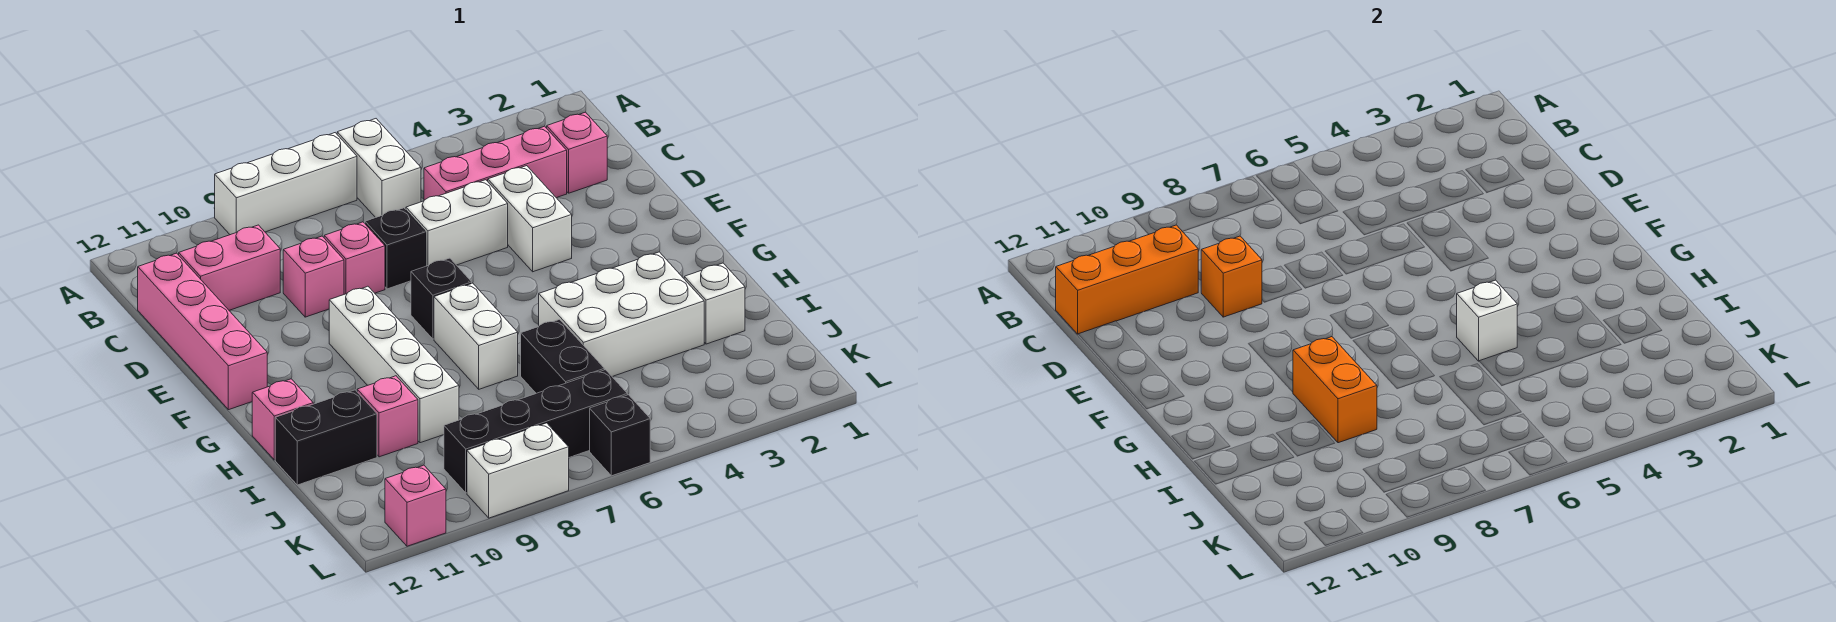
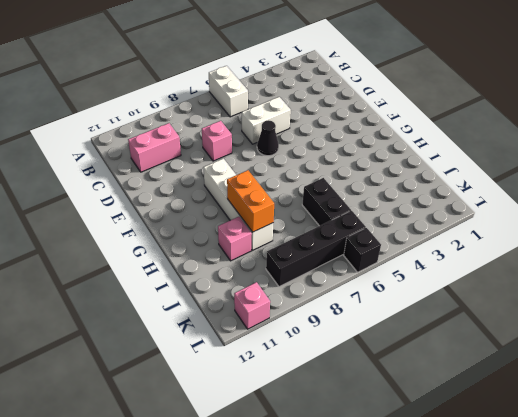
black cone E6 level 1 -> none
none -> white brick A7:A9 level 1
none -> pink brick C2 level 1
none -> pink brick C3:C5 level 1

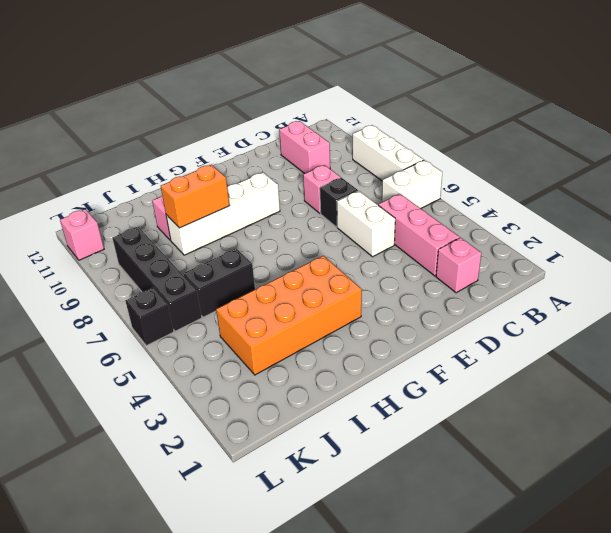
orange brick G3:J4 level 1 -> white brick H3:I5 level 1
none -> pink brick C12:F12 level 1
none -> white brick D4:E4 level 1
none -> pink brick D9 level 1

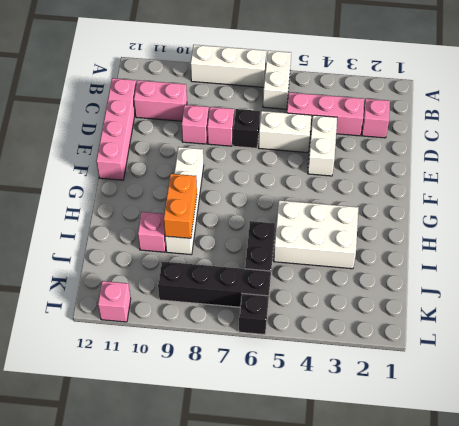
none -> black brick F7 level 1
none -> white brick G7:H7 level 1
none -> pink brick H12 level 1

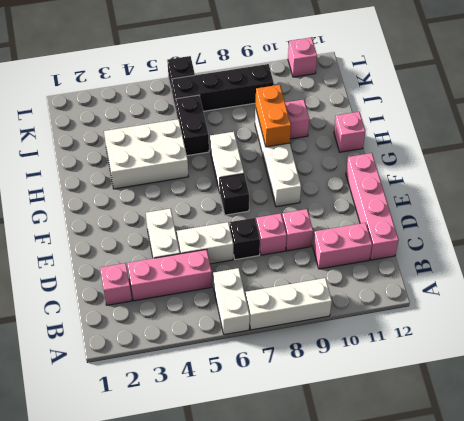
none -> white brick I2 level 1
none -> black brick I11:I12 level 1
none -> white brick L8:L9 level 1

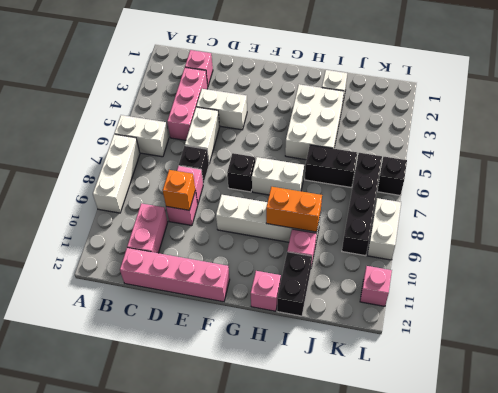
none -> orange brick C10:C12 level 2
none -> white brick H5 level 2

